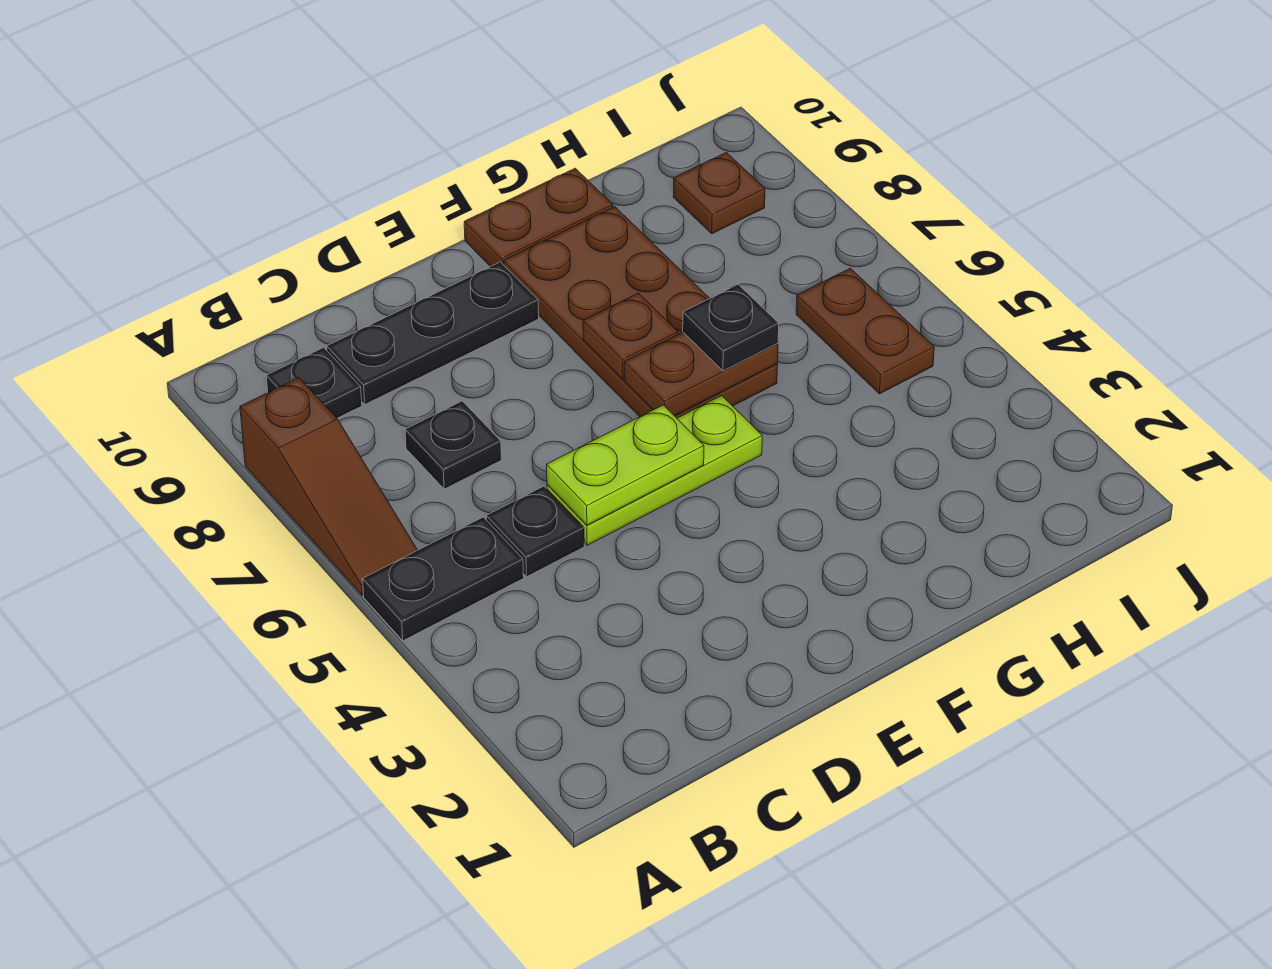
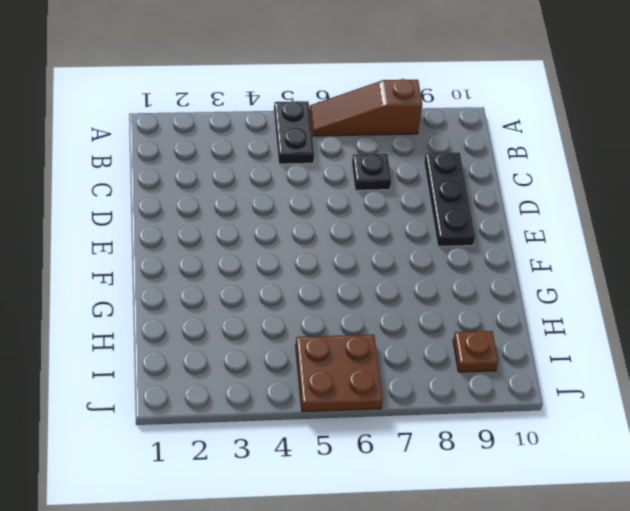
brown plate I5:J6 level 1 -> brown plate I5:I6 level 1
none -> black plate B9 level 1
none -> black plate C5 level 1
none -> lime plate D5:F5 level 1

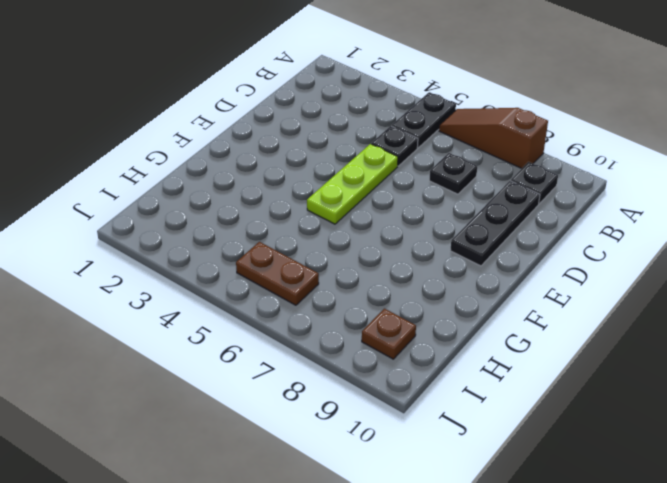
none -> brown plate F6:G9 level 1
none -> brown plate F10:G10 level 1
none -> lime plate D5:E5 level 2

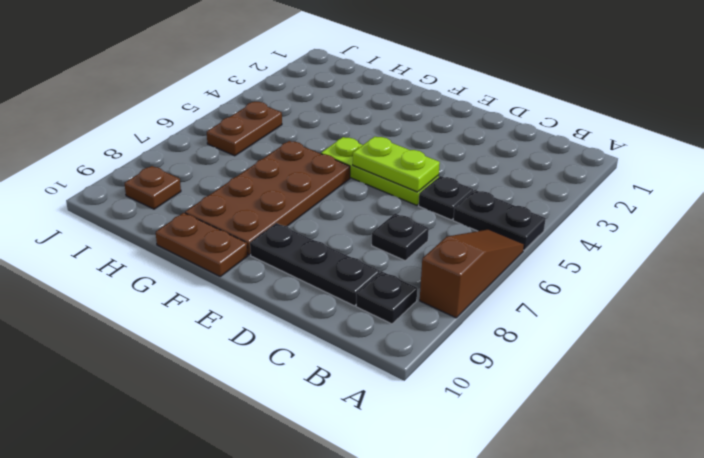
none -> brown plate F6:G6 level 2
none -> brown plate F7 level 2
none -> black plate G6 level 3

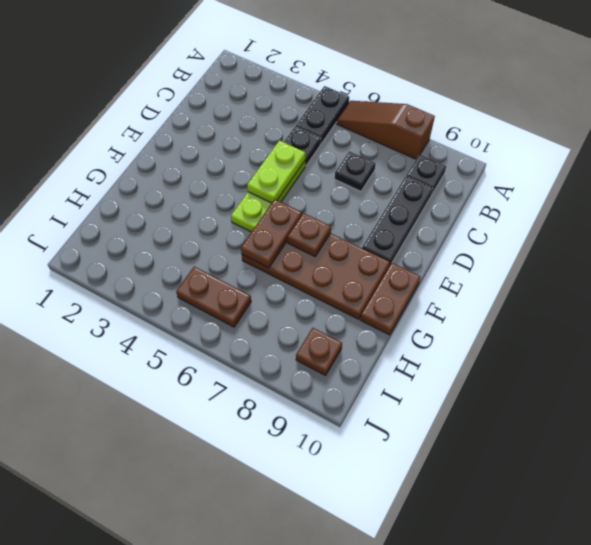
none -> black plate G6 level 3

